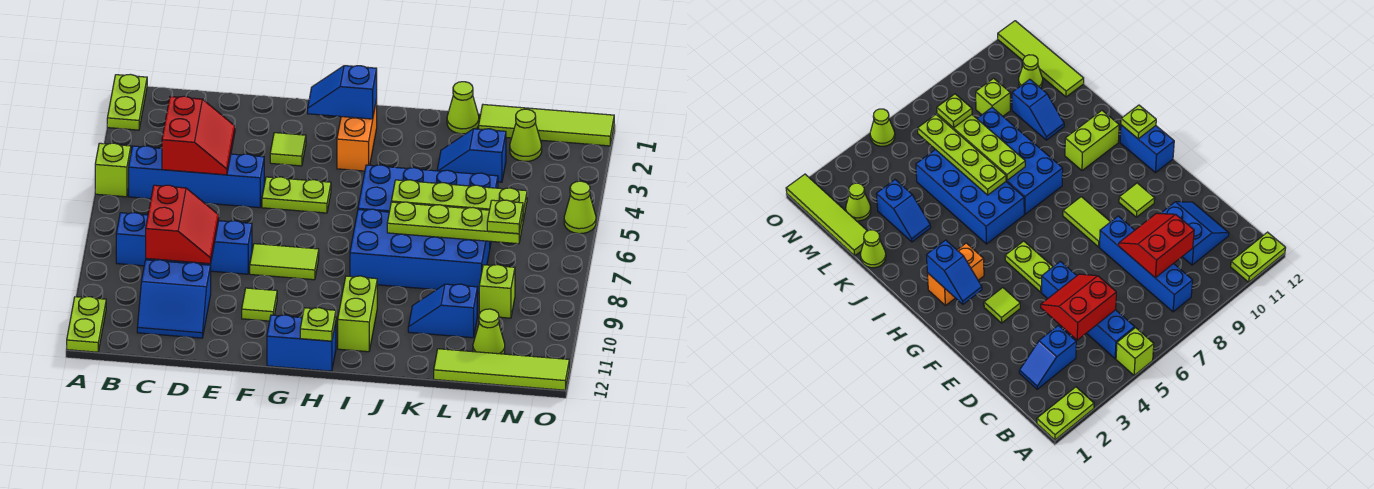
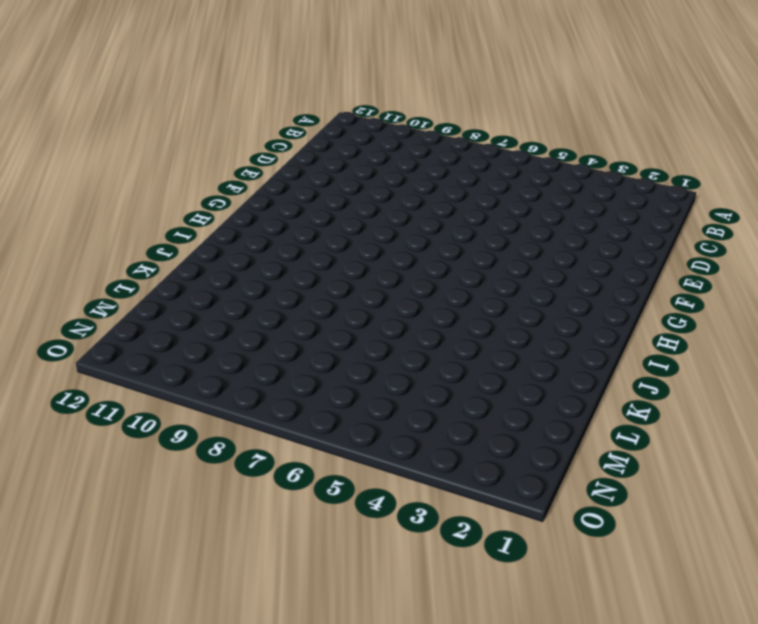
none -> lime plate A1:A2 level 1
none -> lime brick A5 level 1
none -> lime plate A11:A12 level 1
none -> blue brick B5:E5 level 1

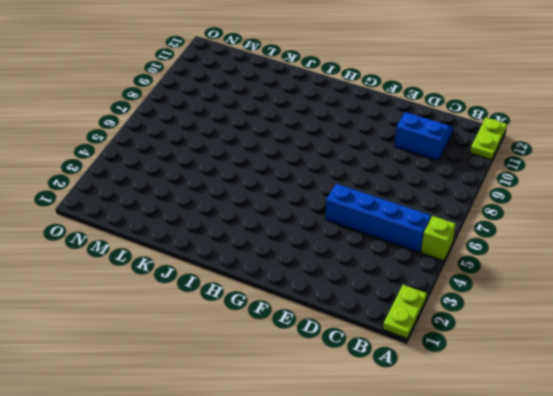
none -> blue brick B8:E8 level 1
none -> blue slope C2:C3 level 1 top 3
none -> lime tile F3 level 1
none -> lime plate F5:G5 level 1

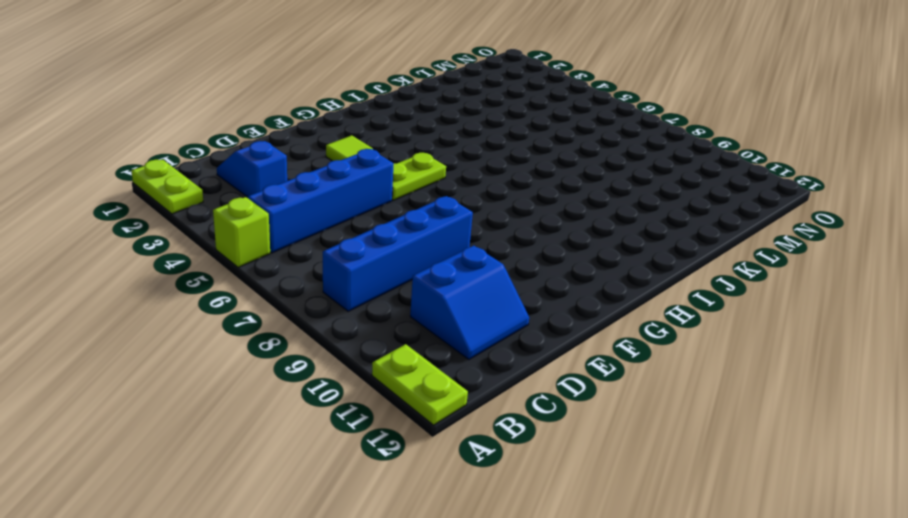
none -> lime tile F8:G8 level 1
none -> lime tile F10 level 1
none -> blue brick G12:H12 level 1
none -> orange brick H2:H3 level 1

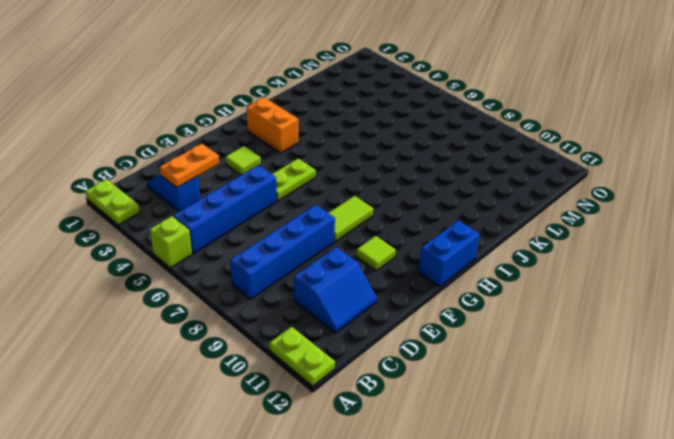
orange plate C3:D3 level 2 -> none
none -> blue brick I5:L6 level 1
none -> blue brick I7:L8 level 1
none -> lime brick I10:I11 level 1
none -> lime cone K1 level 1

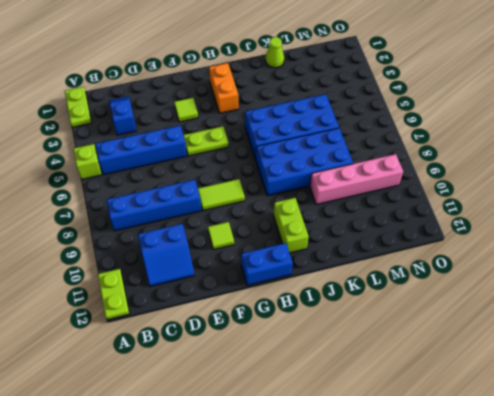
pink brick K9:N9 level 1 -> lime brick M9 level 1
none -> blue slope K3:L3 level 1 top L
none -> blue slope K10:L10 level 1 top L
none -> lime tile L1:O1 level 1
none -> lime tile L12:O12 level 1

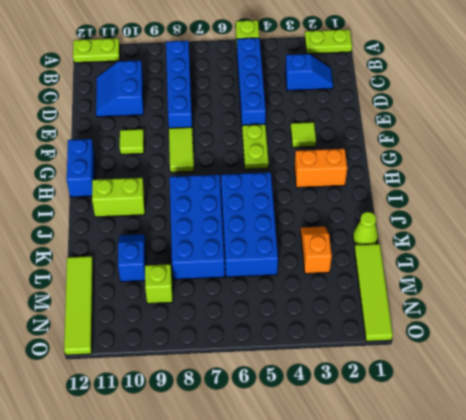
orange slope K3:L3 level 1 top L -> blue slope K3:L3 level 1 top L
none -> lime cone M2 level 1
none -> lime cone M11 level 1
none -> lime cone O5 level 1
none -> red slope C4:D5 level 2 top C

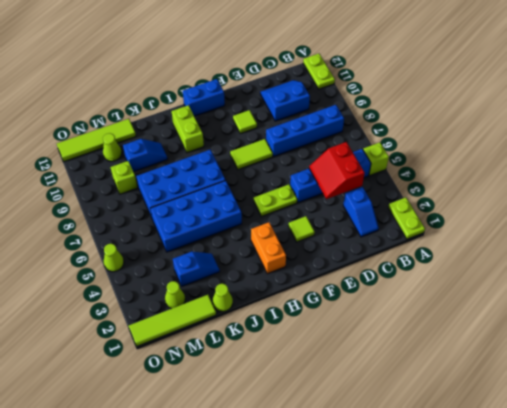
none -> red slope C8:D9 level 2 top C
none -> blue slope G2:H2 level 2 top H
none -> lime plate H12 level 2
none -> lime plate J6:M6 level 2

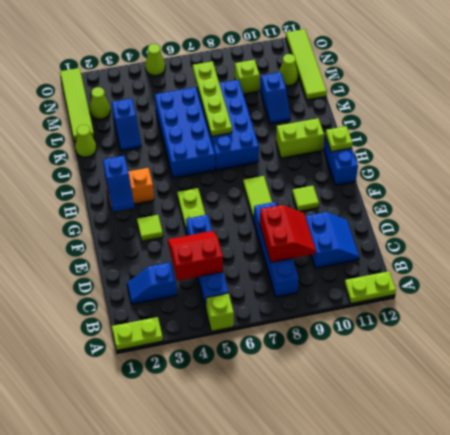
red slope C8:D9 level 2 top 8 -> red slope C8:D9 level 2 top C
none -> lime plate J6:M6 level 2
none -> lime plate M7 level 3

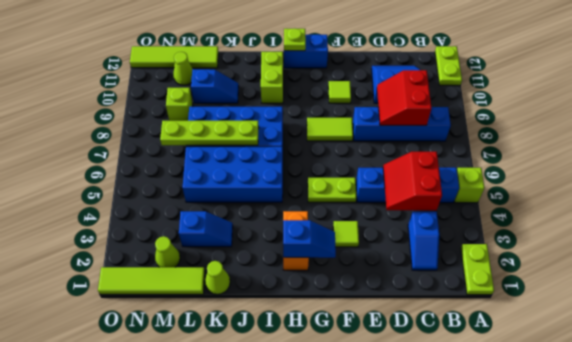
none -> lime cone O5 level 1
none -> lime plate J6:M6 level 2
none -> lime plate M7 level 3

